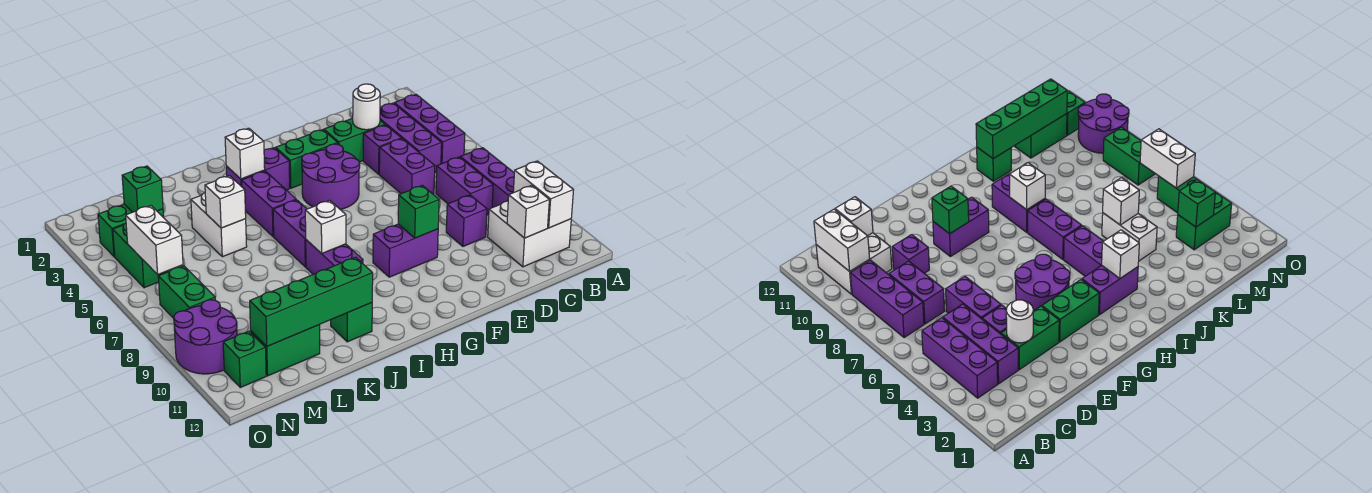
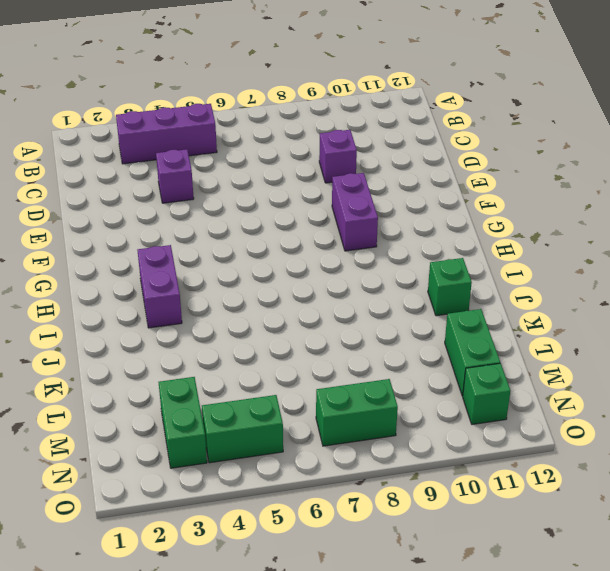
none -> purple brick B7:B9 level 1
none -> white brick B10:C11 level 1
none -> purple brick C3:C5 level 1
none -> purple brick C7:C8 level 1

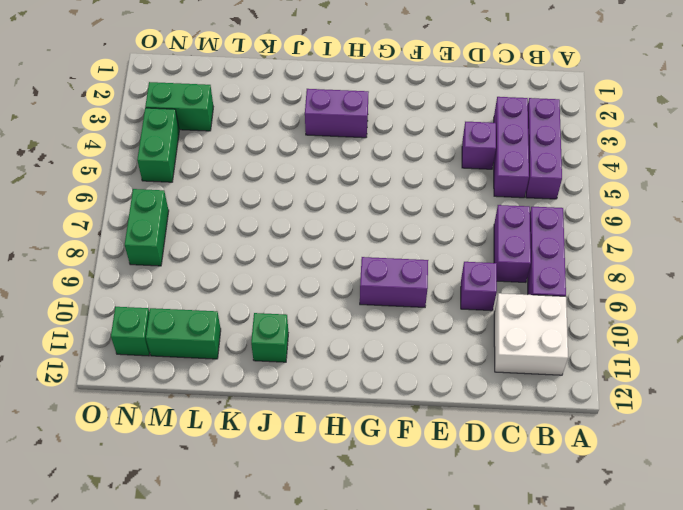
none -> green brick D3:E3 level 1
none -> purple brick D5:D6 level 1
none -> green brick F3:G3 level 1
none -> purple round brick F4:G5 level 1

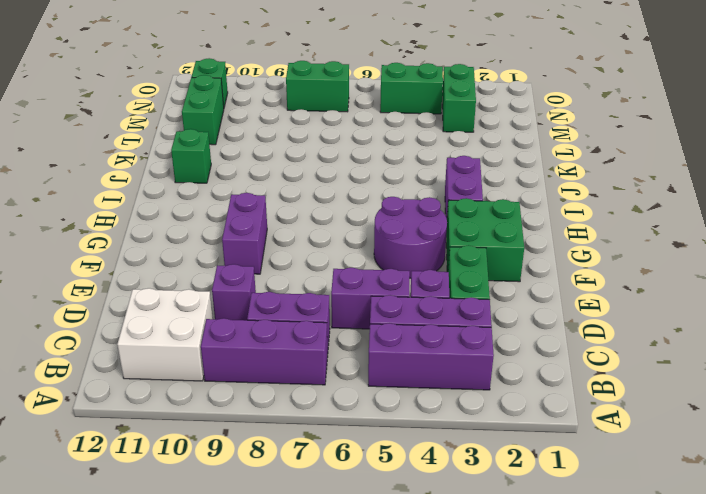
green brick F2:G3 level 1 -> green brick F3:G3 level 1
none -> purple brick I4:I5 level 1
none -> purple brick I6:I7 level 1
none -> purple brick I8:I9 level 1
none -> white brick K4:K5 level 1

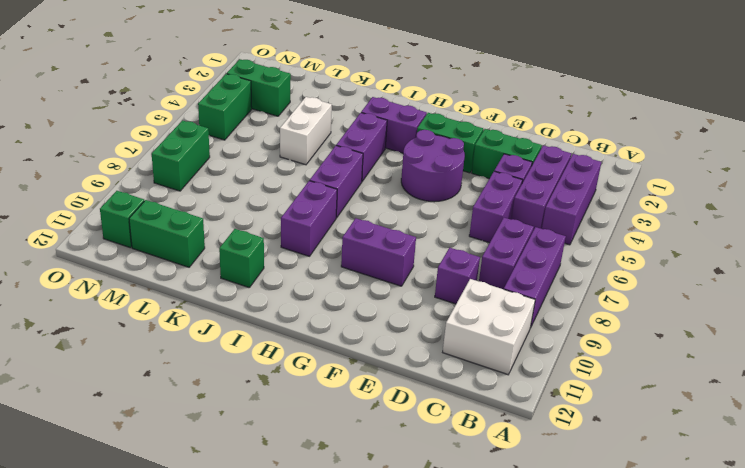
none -> purple round brick N9:O10 level 1
none -> white brick B10:B11 level 2
none -> white brick C11 level 2
none -> white round brick D3 level 2

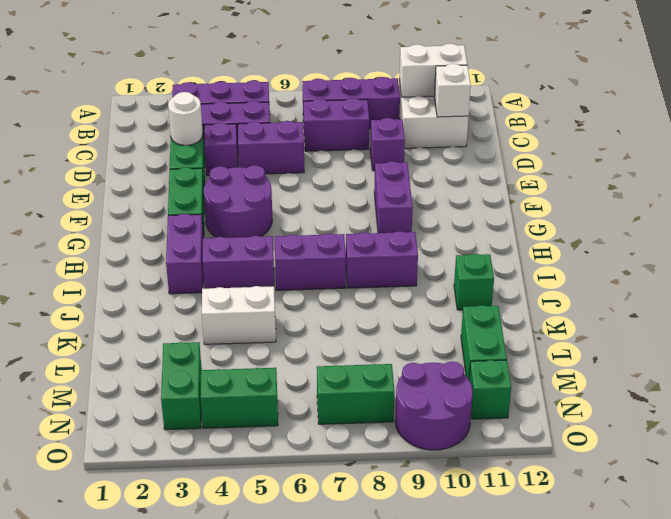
none -> green brick F9 level 2
none -> white brick I3 level 2
none -> white brick I8 level 2
none -> green brick J11:M11 level 2

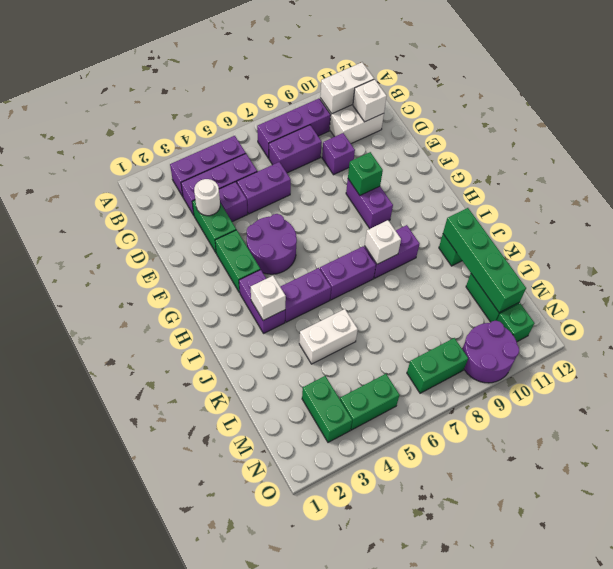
none -> white brick K5 level 2
none -> green brick M3 level 2
none -> white brick N5:N6 level 2

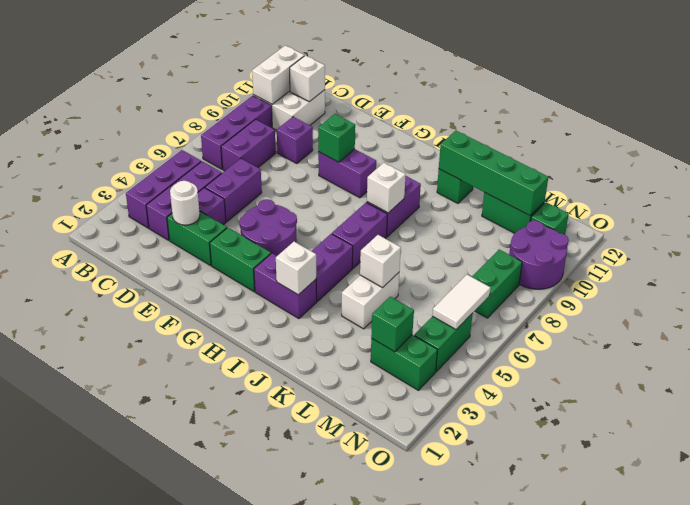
white tile N5:N6 level 2 -> white brick N5:N6 level 2

